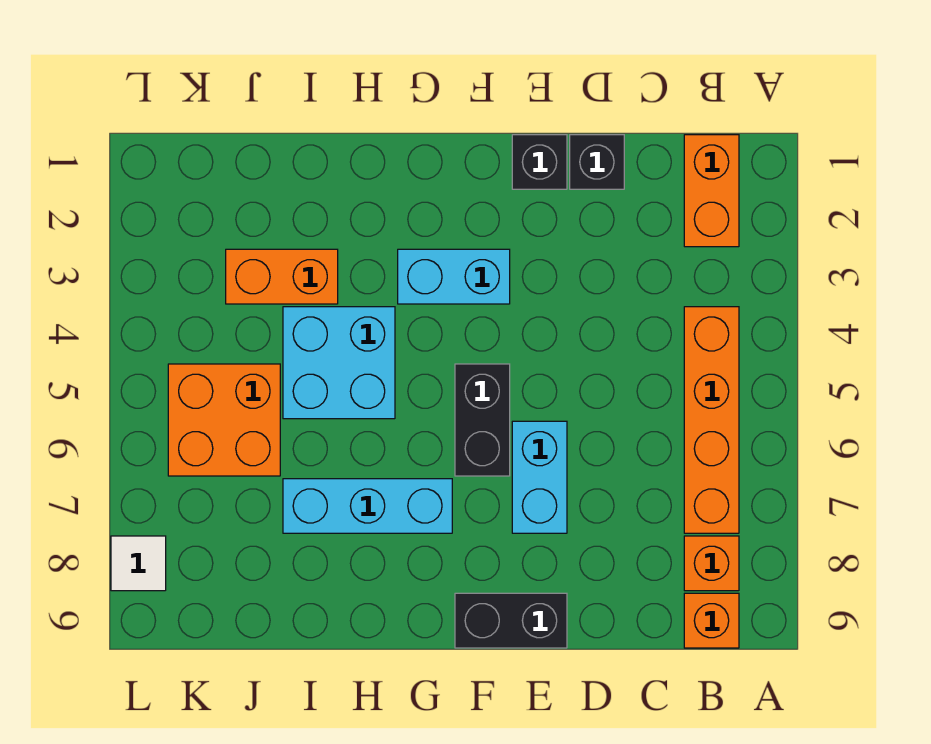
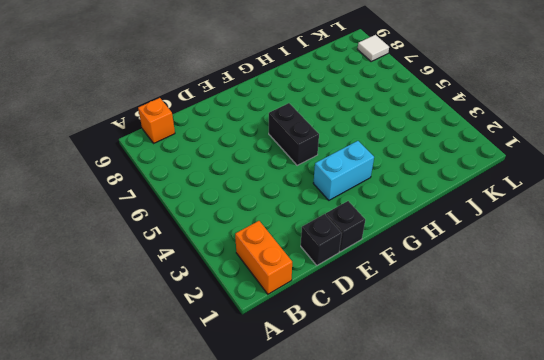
none -> orange brick B4:B7 level 1
none -> orange brick B8 level 1
none -> cyan brick E6:E7 level 1

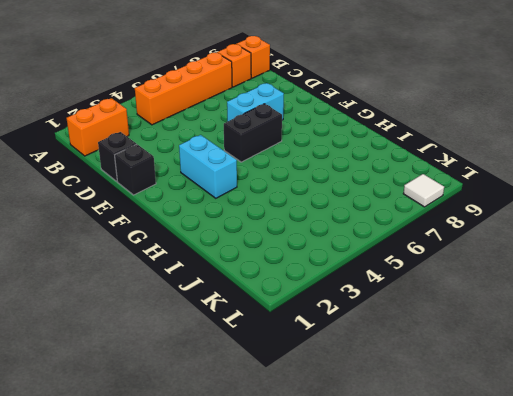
none -> black brick E9:F9 level 1
none -> cyan brick G7:I7 level 1
none -> cyan brick H4:I5 level 1

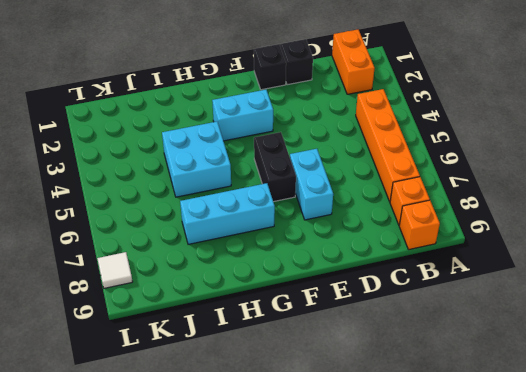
none -> black brick E9:F9 level 1
none -> orange brick I3:J3 level 1
none -> orange brick J5:K6 level 1

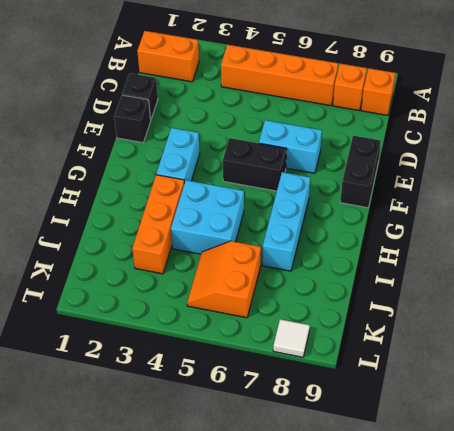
orange brick H3:J3 level 1 -> orange brick I3:J3 level 1
orange slope J5:K6 level 1 top 6 -> orange brick J5:K6 level 1

